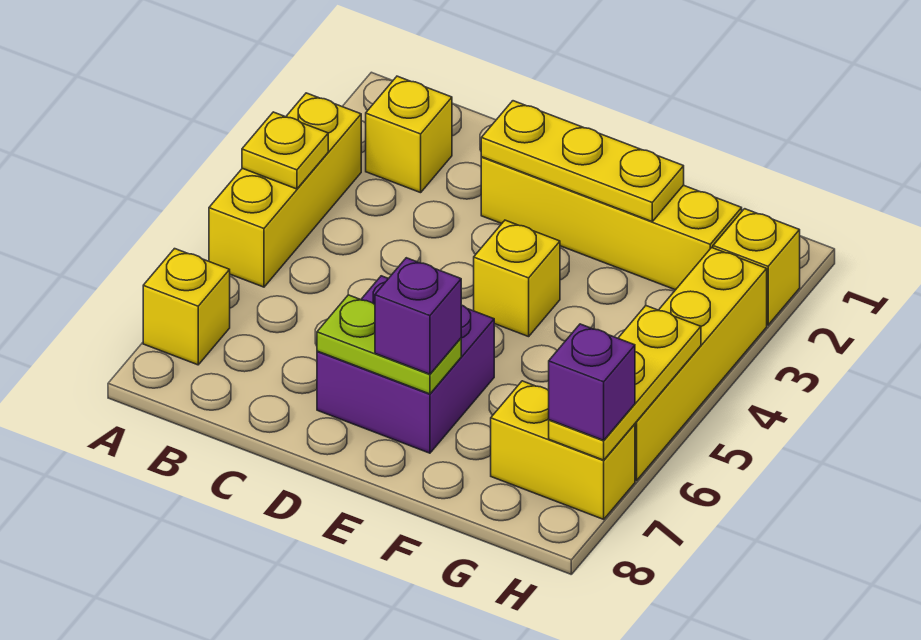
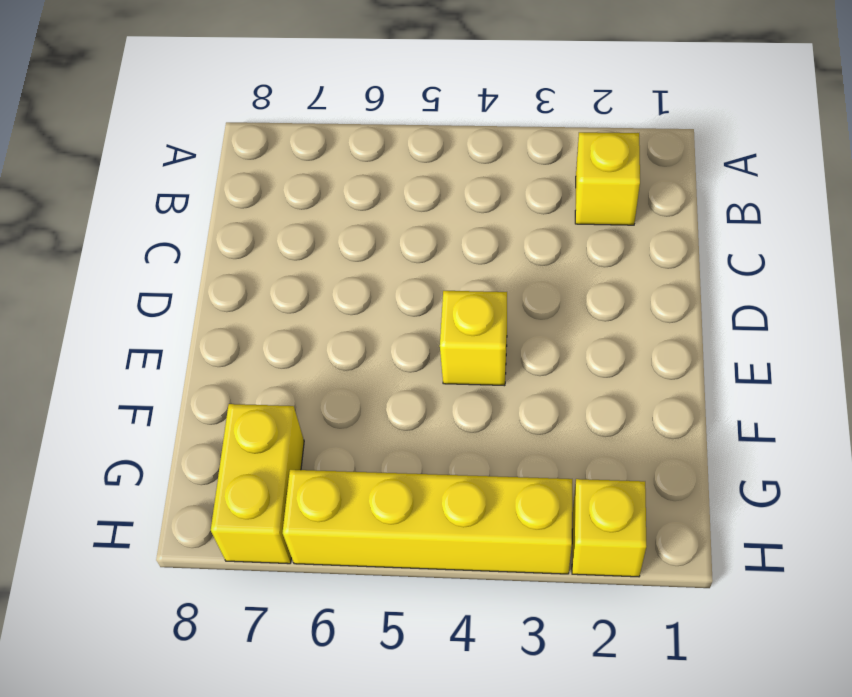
none -> yellow brick A3:A5 level 1
none -> yellow brick A7 level 1
none -> yellow brick D2:G2 level 1

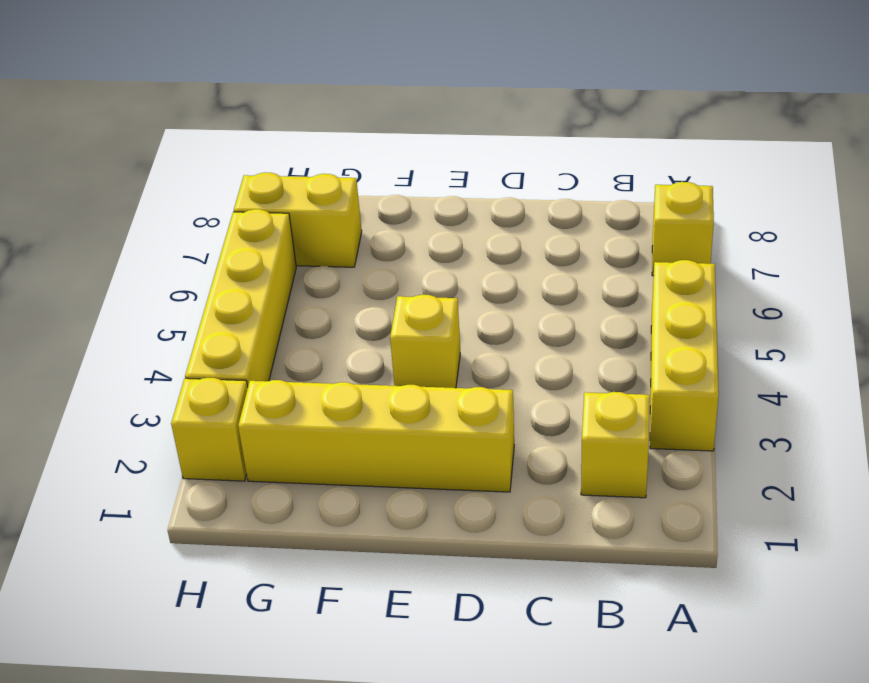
none -> purple brick D6:E7 level 1
none -> yellow plate A4 level 2
none -> yellow plate D2:F2 level 2

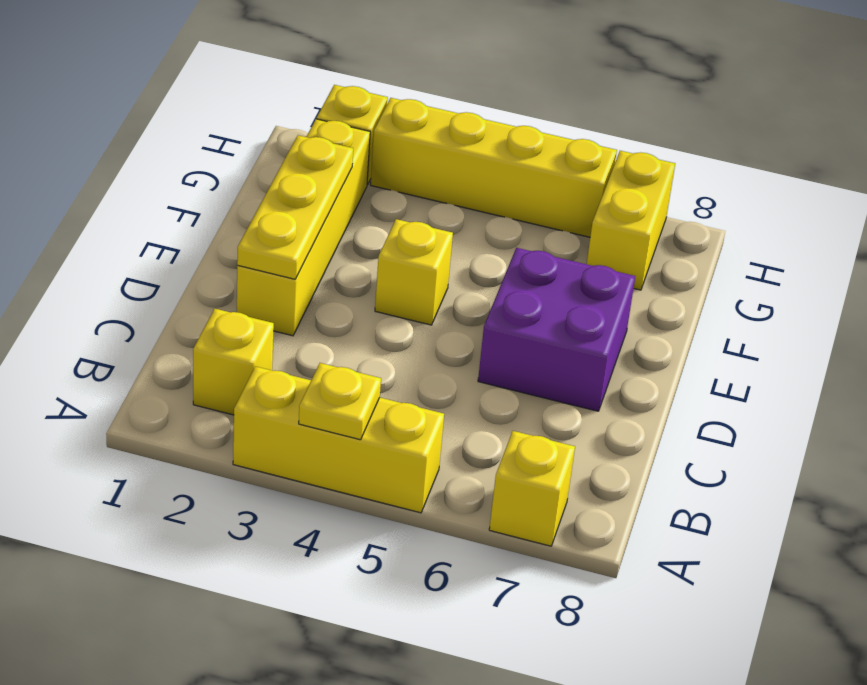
none -> lime plate D7:E7 level 2
none -> yellow plate H5:H7 level 2
none -> purple brick E7 level 3

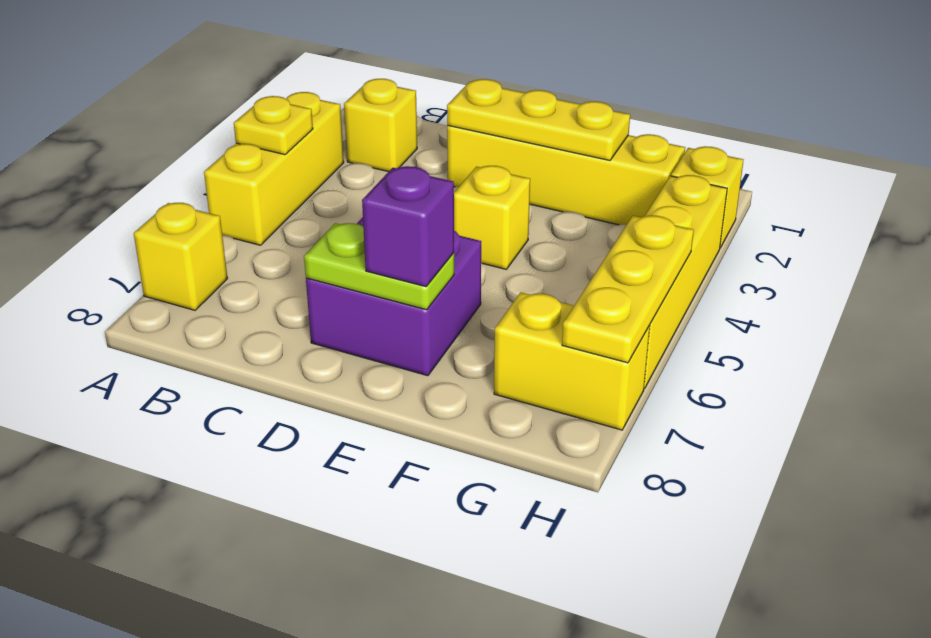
none -> purple brick H7 level 3

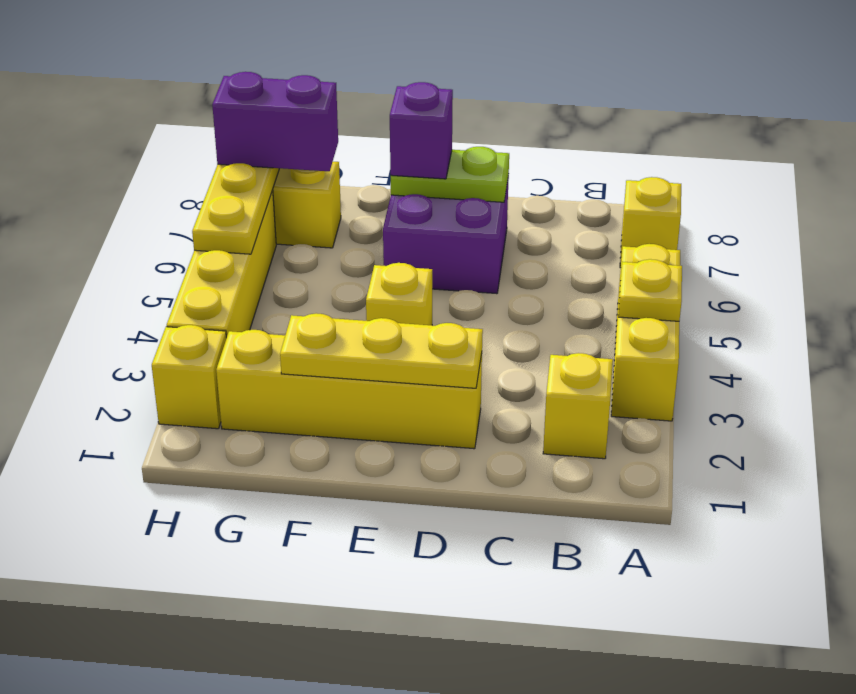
purple brick G7:H7 level 3 -> purple brick H7 level 3

